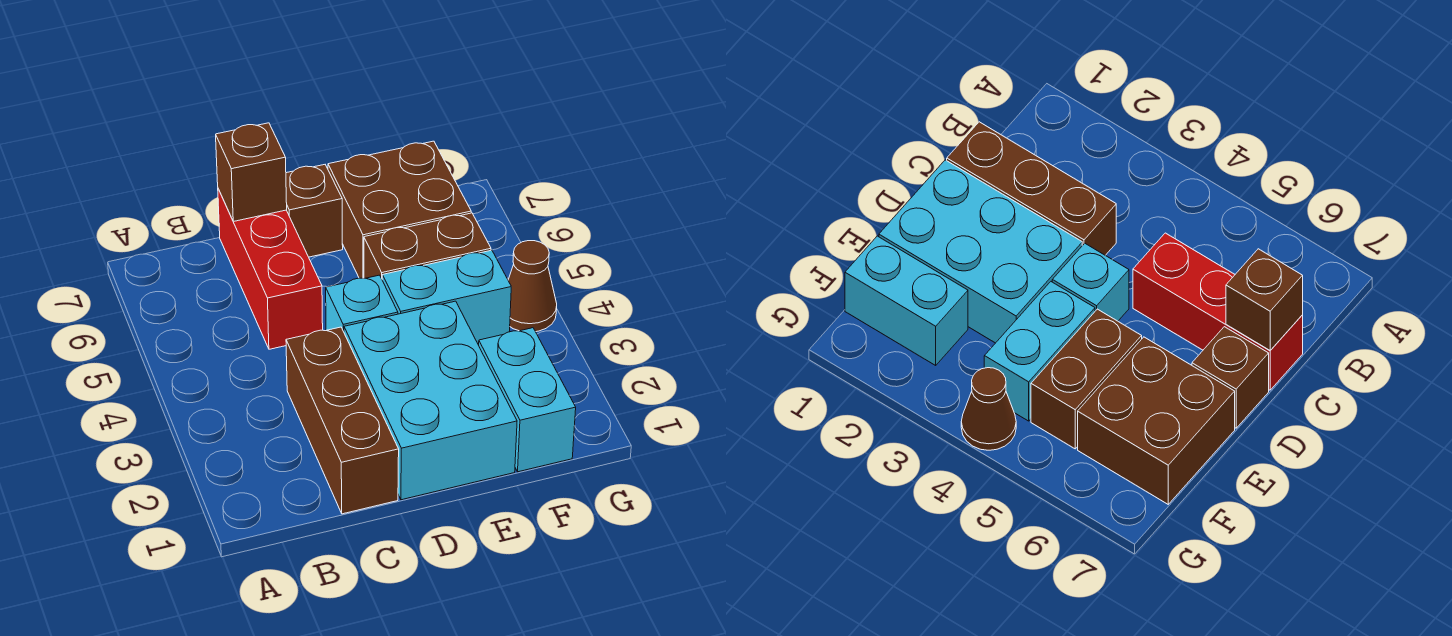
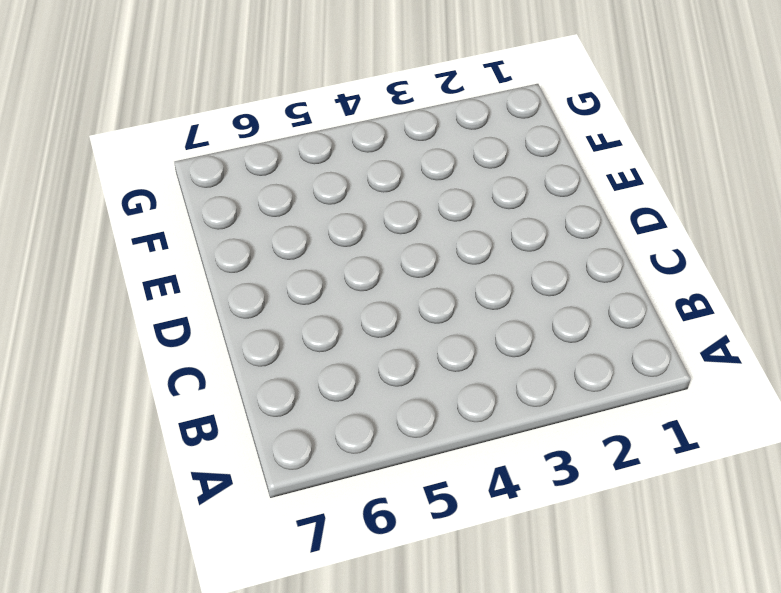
none -> brown brick C1:C3 level 1
none -> red brick C5:C7 level 1

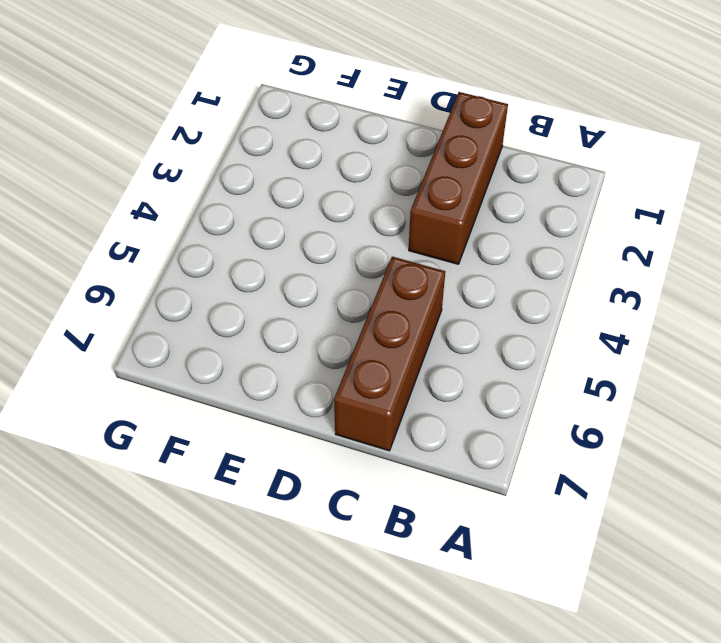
brown brick C5:C7 level 1 -> red brick C5:C7 level 1
none -> cyan brick D1:E3 level 1
none -> cyan brick D4 level 1

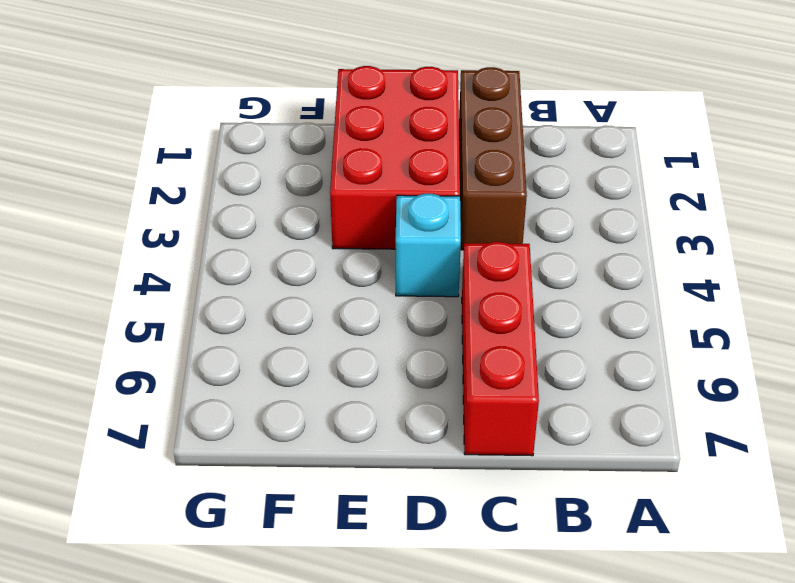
red brick D1:E3 level 1 -> cyan brick D1:E3 level 1
none -> brown brick D7 level 1
none -> cyan brick E4:F4 level 1

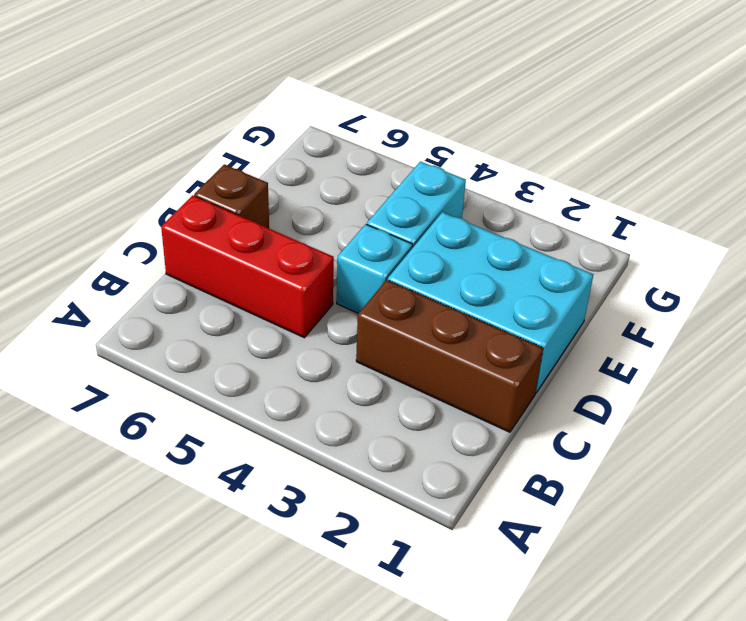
none -> brown brick E5:F5 level 1
none -> brown brick E6:F7 level 1

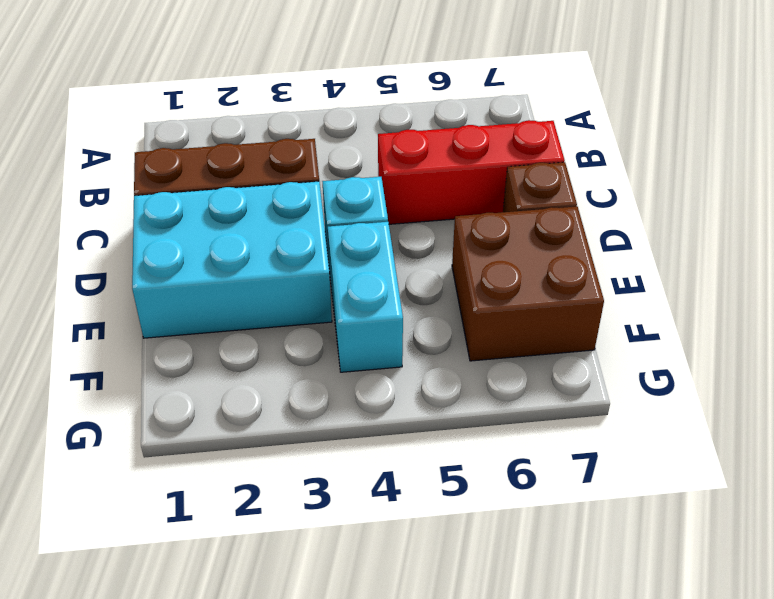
none -> brown brick E5:F5 level 1
none -> cyan brick F1:F2 level 1

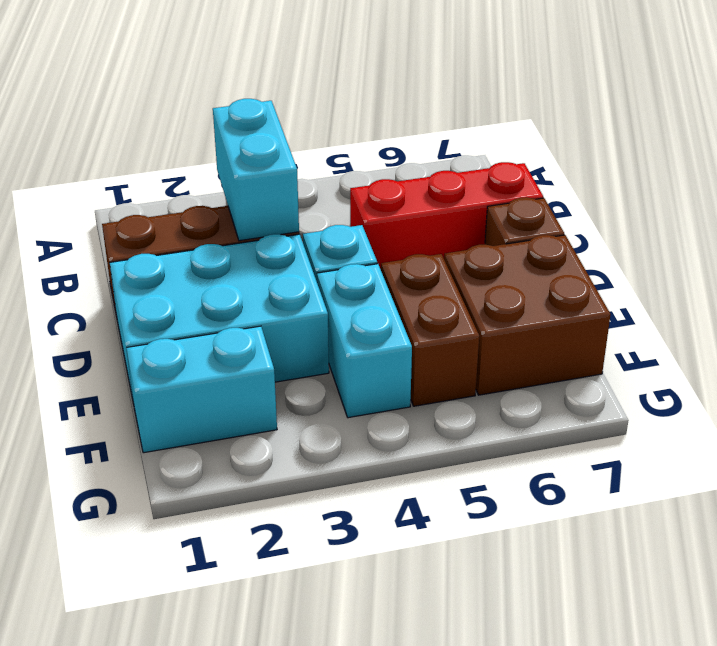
cyan brick B3:C3 level 2 -> none
none -> brown cone G4 level 1
none -> brown brick C7 level 2

